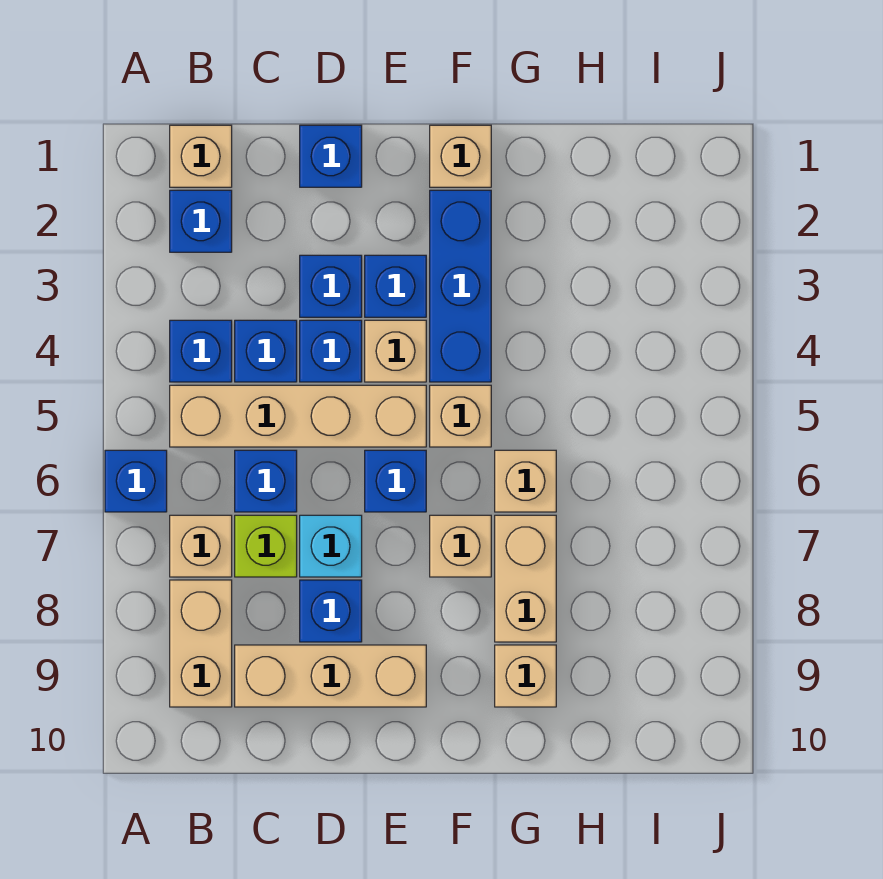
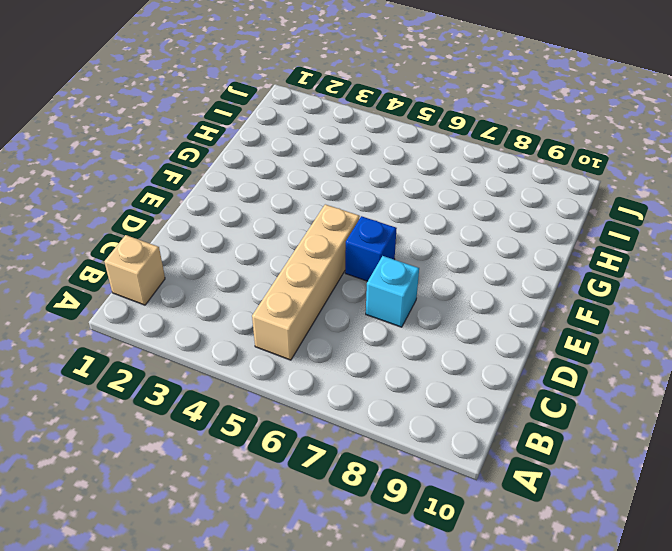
none -> blue brick A6 level 1
none -> blue brick B2 level 1
none -> blue brick B4 level 1

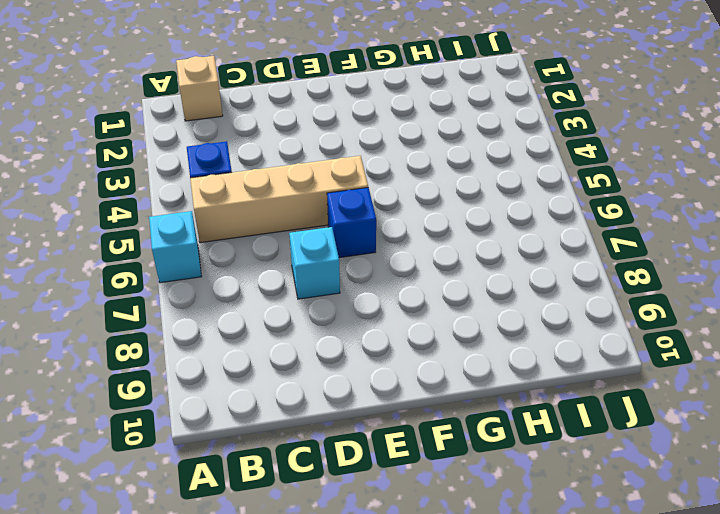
cyan brick A6 level 1 -> blue brick A6 level 1
none -> blue brick B2 level 1
none -> tan brick B7 level 1
none -> tan brick B8:B9 level 1

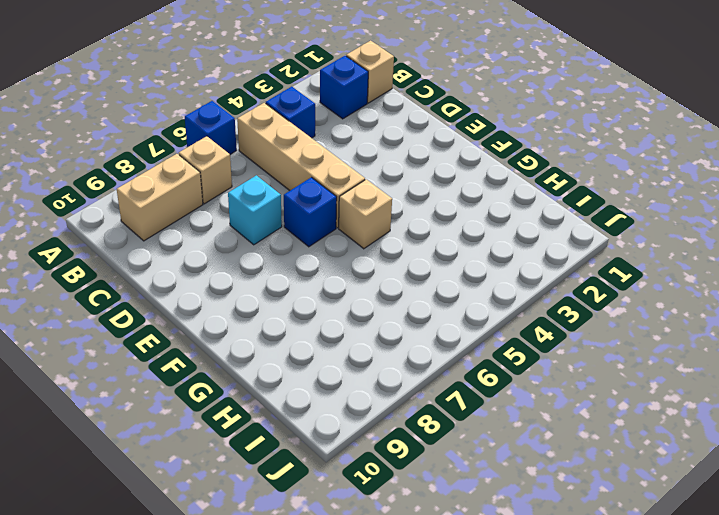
none -> blue brick C4 level 1
none -> blue brick C6 level 1
none -> lime brick C7 level 1

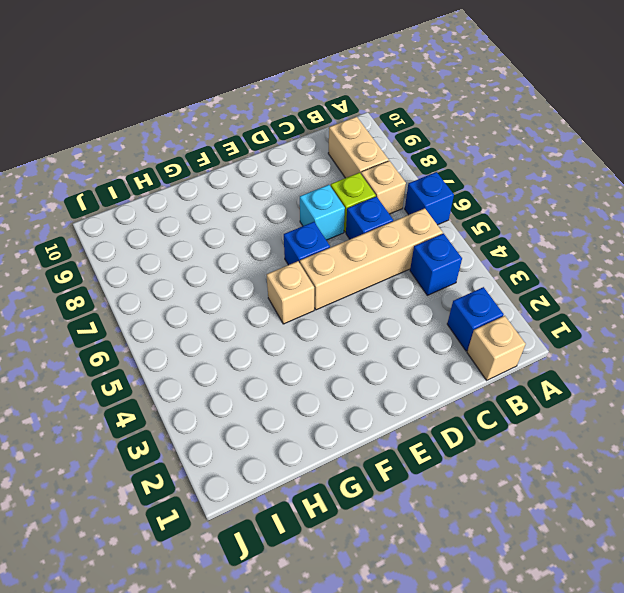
none -> blue brick C4 level 1
none -> tan brick C9:E9 level 1
none -> blue brick D1 level 1

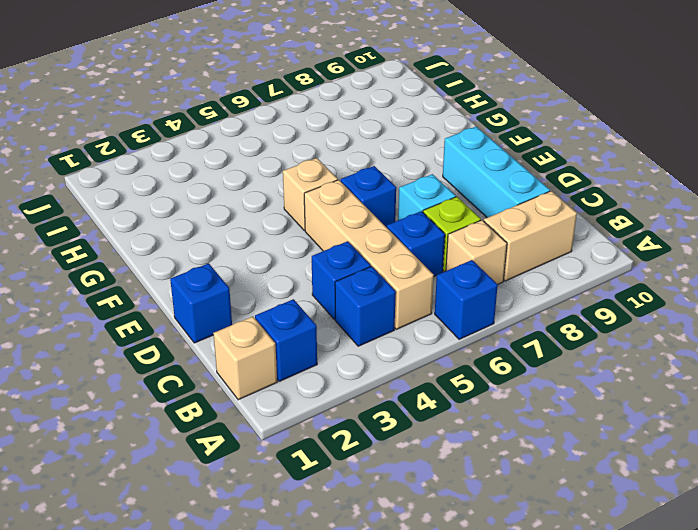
cyan brick C9:E9 level 1 -> tan brick C9:E9 level 1
none -> blue brick D3 level 1
none -> blue brick D4 level 1
none -> blue brick D8 level 1

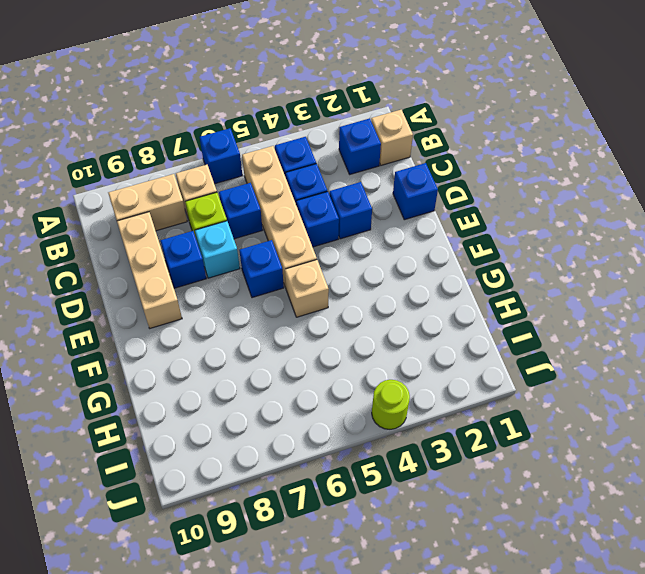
lime round brick J4 level 1 -> none
none -> blue brick E3 level 1
none -> tan brick E4 level 1
none -> tan brick F1 level 1

